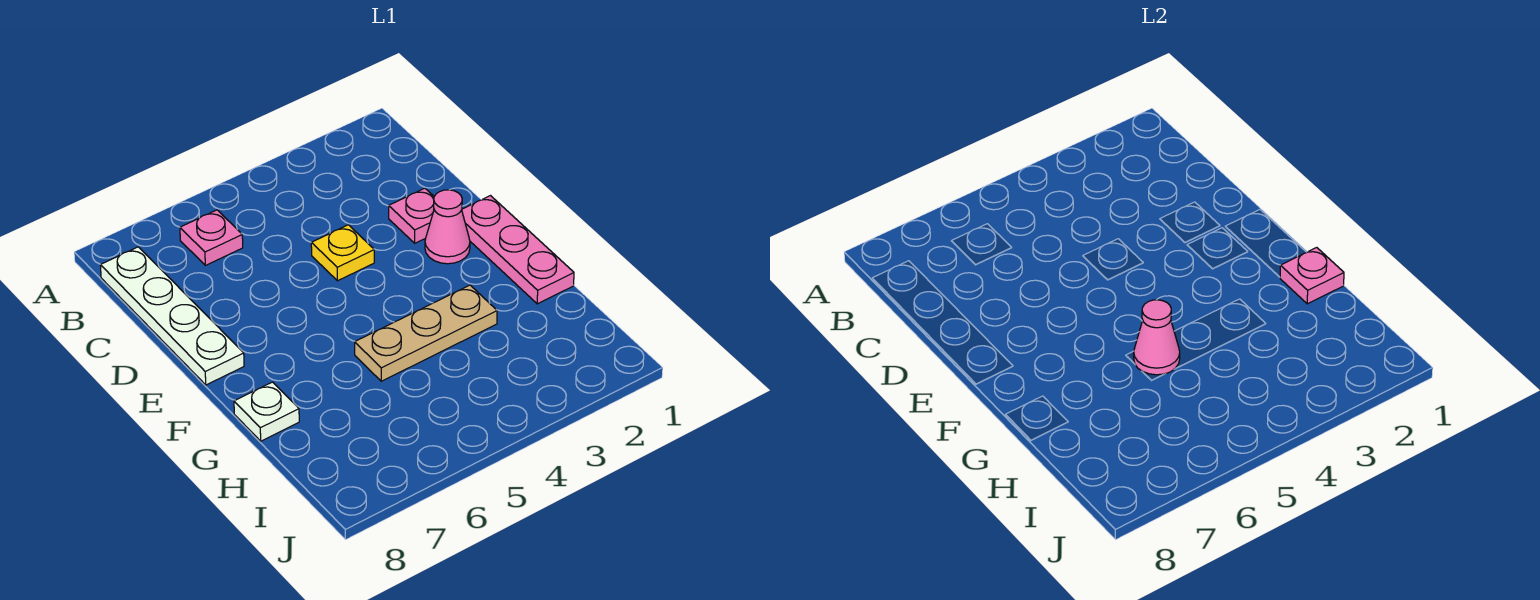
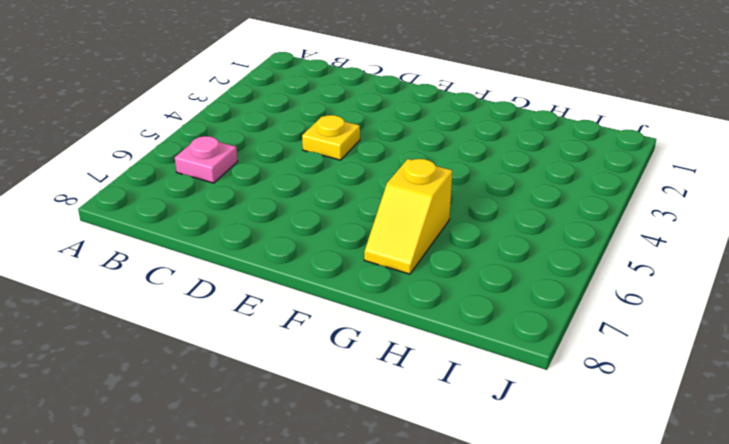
yellow slope G6:G7 level 1 top 6 -> none
none -> white plate B8:E8 level 1
none -> pink plate D2 level 1

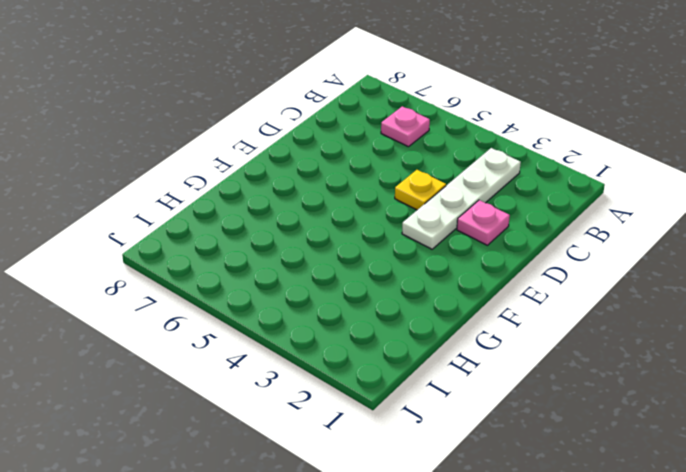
white plate B3:E3 level 1 -> white plate B8:E8 level 1
none -> pink plate E1:G1 level 1
none -> pink cone E2 level 1

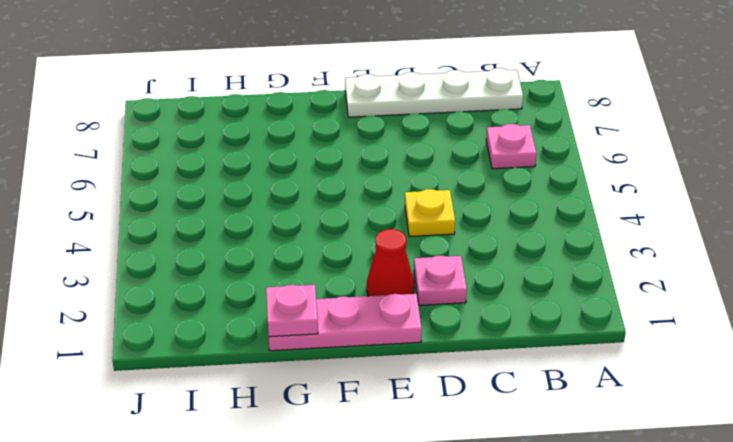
red cone E2 level 1 -> pink cone E2 level 1
none -> tan plate G3:G5 level 1
none -> white plate G8 level 1

